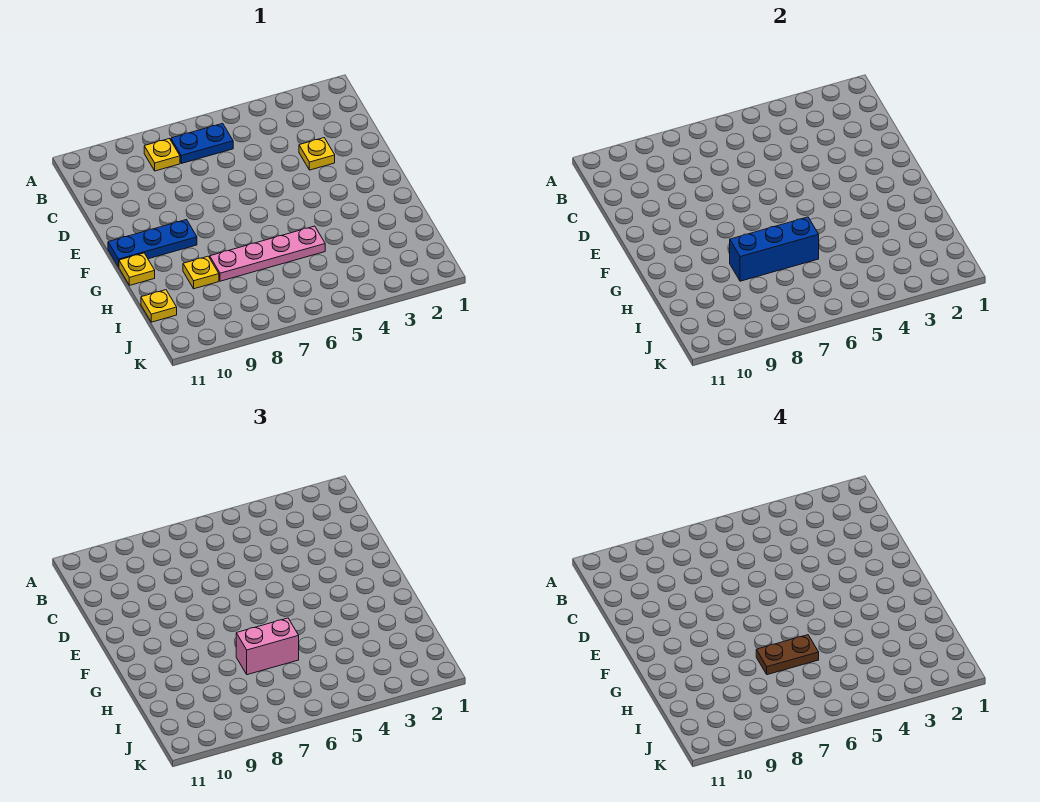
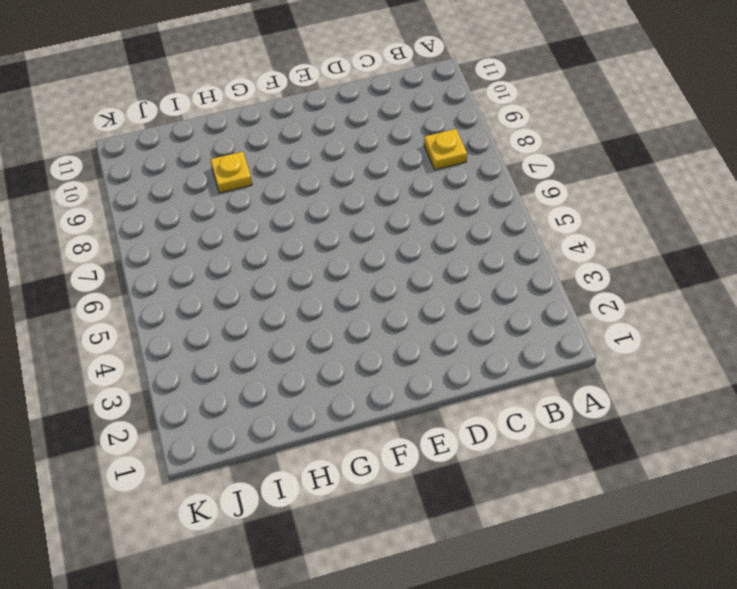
none -> blue plate B6:B7 level 1
none -> yellow plate D3 level 1

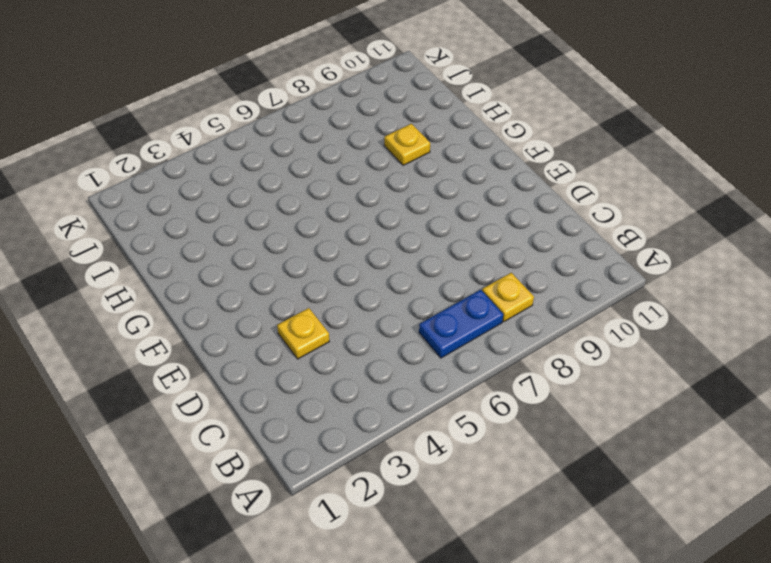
none -> blue plate F9:F11 level 1
none -> yellow plate G11 level 1

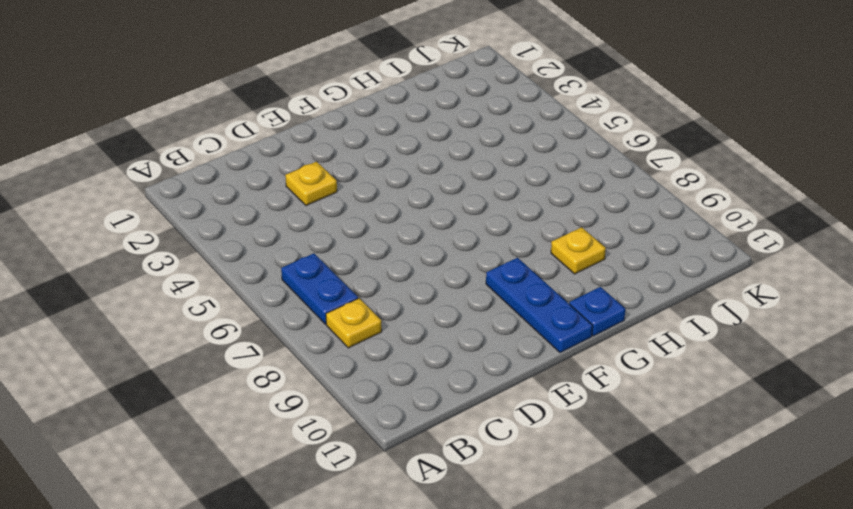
blue plate G11 level 1 -> yellow plate G11 level 1
none -> pink plate H5:H8 level 1
none -> yellow plate I11 level 1

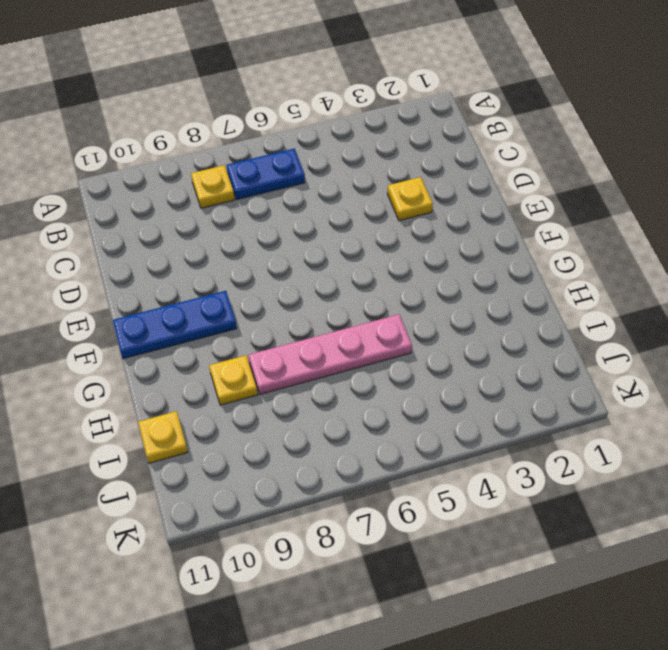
none -> yellow plate G11 level 1
none -> blue brick H6:H8 level 2

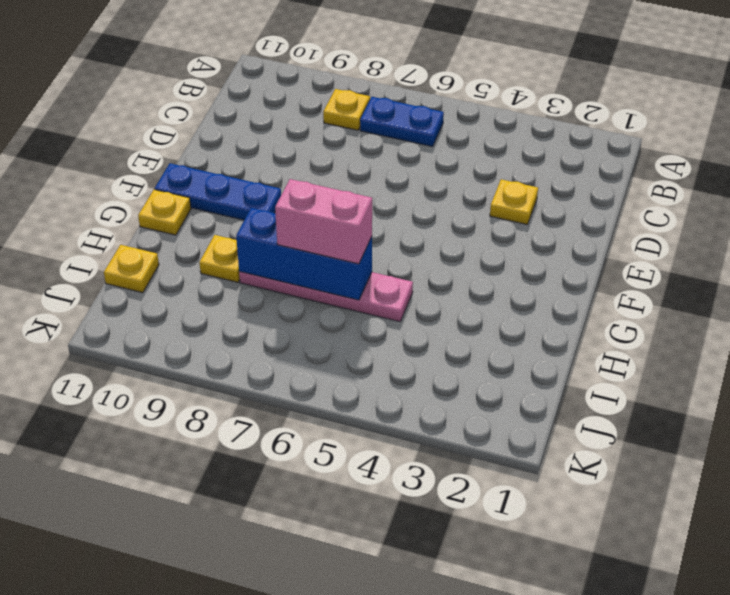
none -> brown plate H6:H7 level 4

